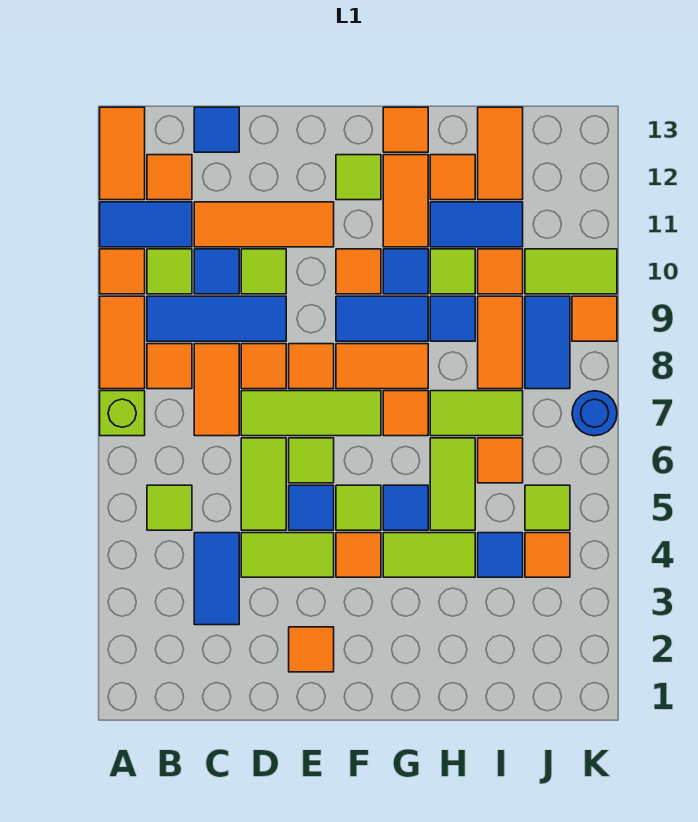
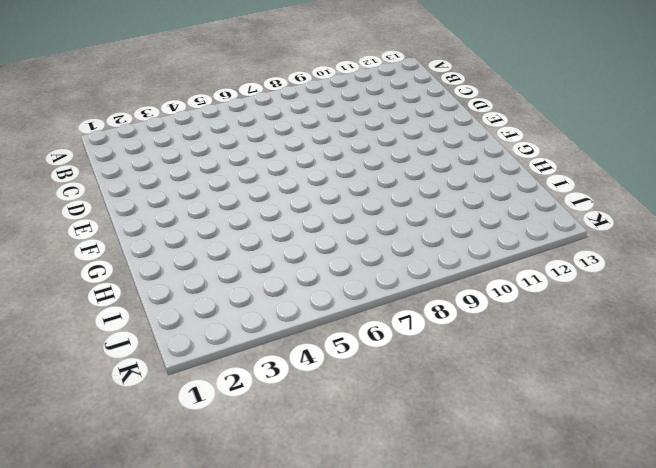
none -> lime brick A7 level 1
none -> orange tile A8:A9 level 1
none -> orange tile A10 level 1
none -> blue tile A11:B11 level 1

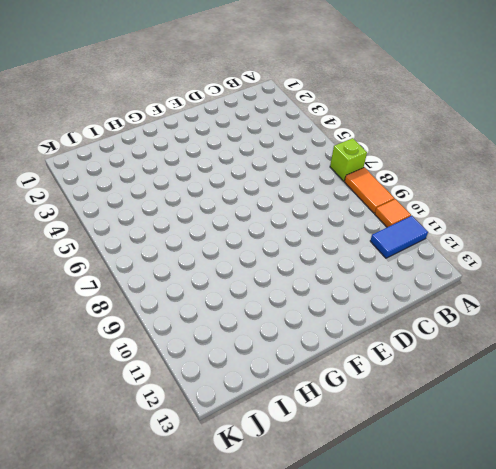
none -> orange tile A12:A13 level 1
none -> lime tile B5 level 1
none -> orange tile B8 level 1
none -> blue tile B9:D9 level 1

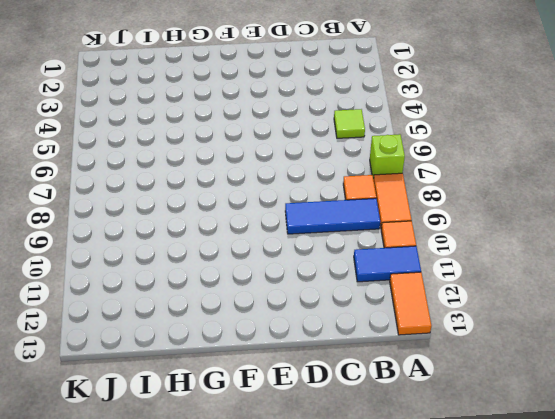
none -> lime tile B10 level 1
none -> orange tile B12 level 1
none -> blue tile C3:C4 level 1
none -> orange tile C7:C8 level 1

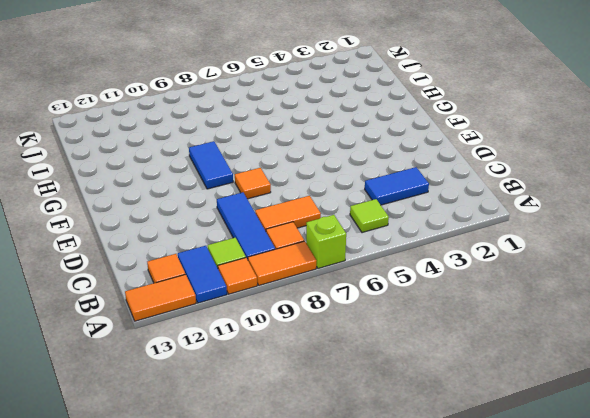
none -> blue tile C10 level 1
none -> orange tile C11:E11 level 1
none -> blue tile C13 level 1
none -> lime tile D4:E4 level 1

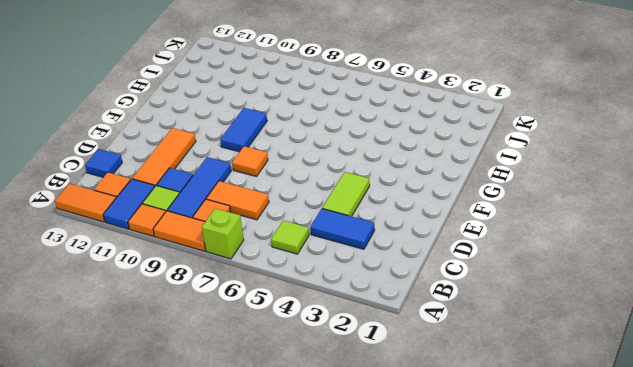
none -> lime tile D5:D6 level 1
none -> lime tile D7:F7 level 1
none -> orange tile D8 level 1
none -> lime tile D10 level 1

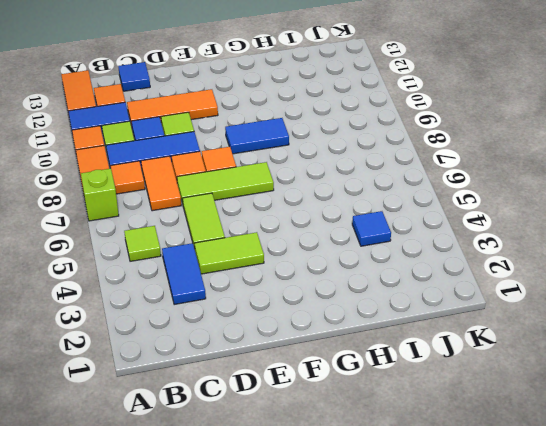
none -> orange tile E2 level 1
none -> blue tile E5 level 1
none -> lime tile E6 level 1
none -> orange tile F4 level 1

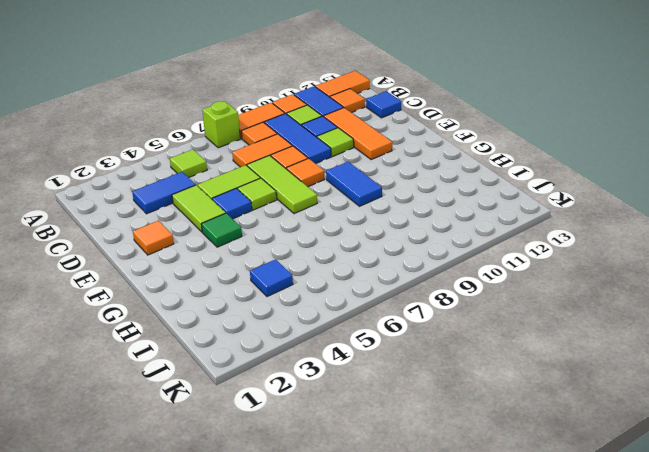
green tile F4 level 1 -> orange tile F4 level 1
none -> lime tile F5 level 1
none -> orange tile F8:G8 level 1
none -> orange tile F10 level 1
none -> lime tile F12 level 1

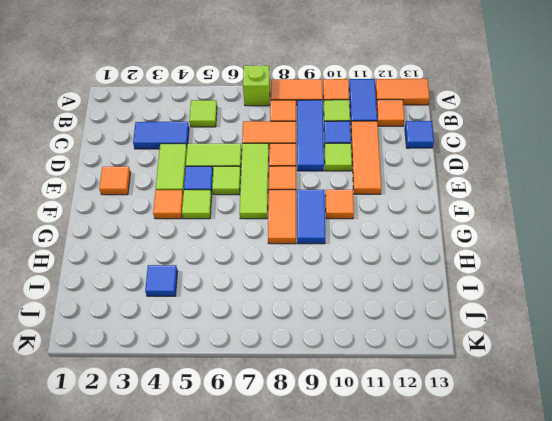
none -> lime tile F12 level 1
none -> lime tile G4:H4 level 1
none -> blue tile G5 level 1
none -> orange tile G7 level 1

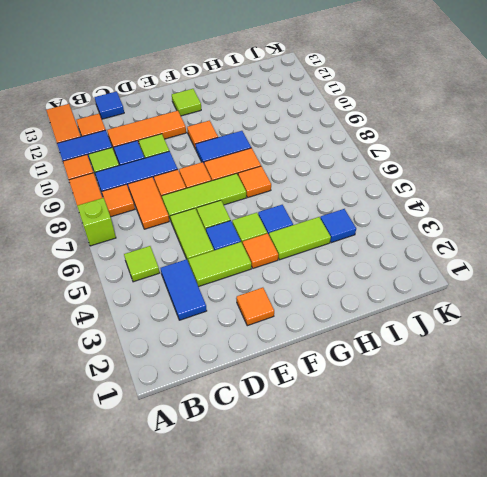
none -> blue tile G10 level 1
none -> orange tile G11:G12 level 1
none -> orange tile G13 level 1
none -> lime tile H5:H6 level 1

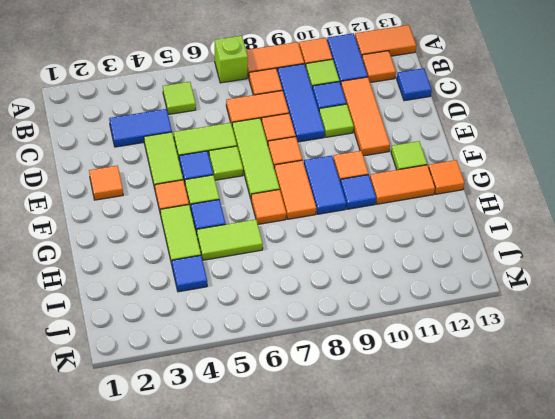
none -> lime tile H7:I7 level 1
none -> blue tile H9 level 1
none -> lime tile H10 level 1
none -> blue tile H11:I11 level 1

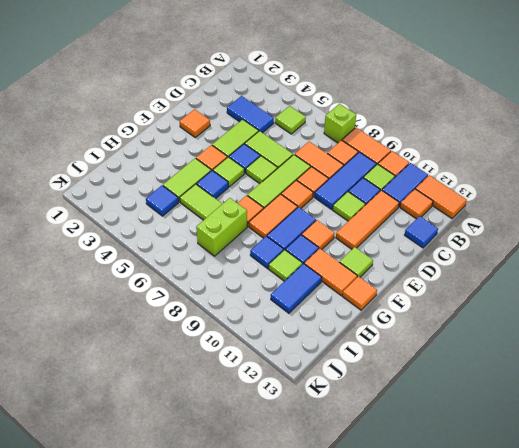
lime brick H7:I7 level 1 -> lime tile H7:I7 level 1
none -> orange tile H12 level 1
none -> orange tile I6 level 1
none -> orange tile I8:I9 level 1
none -> orange tile I10 level 1

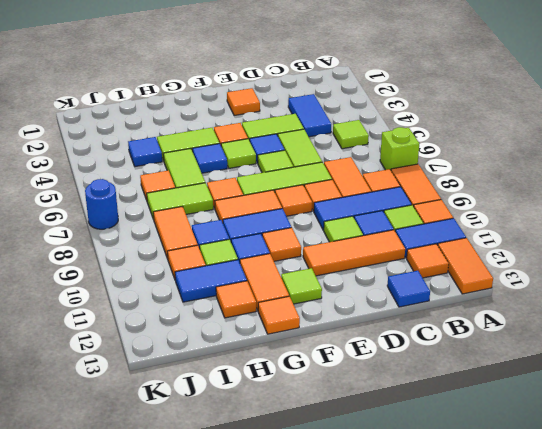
none -> orange tile I12:I13 level 1
none -> orange tile J4 level 1
none -> lime tile J5 level 1
none -> blue tile J8:J9 level 1

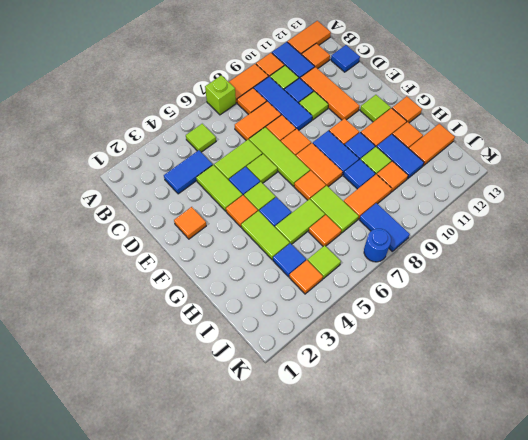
blue tile J8:K8 level 1 -> blue tile J8:J9 level 1
none -> lime tile J10:K10 level 1
none -> orange tile K9 level 1

